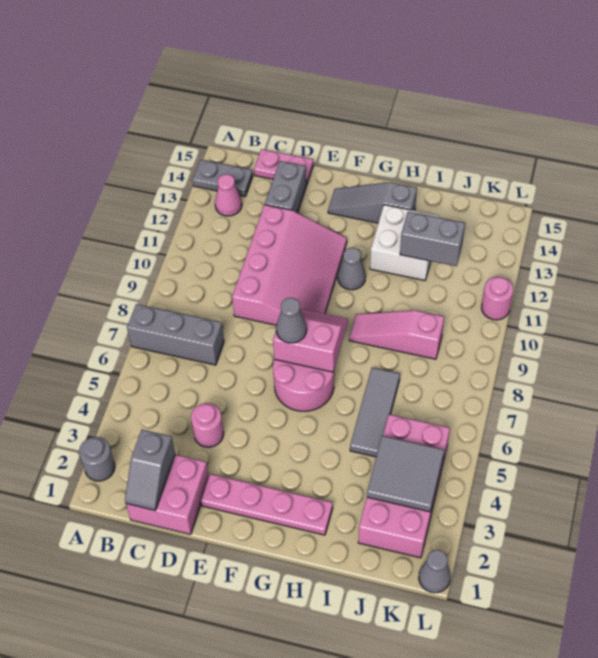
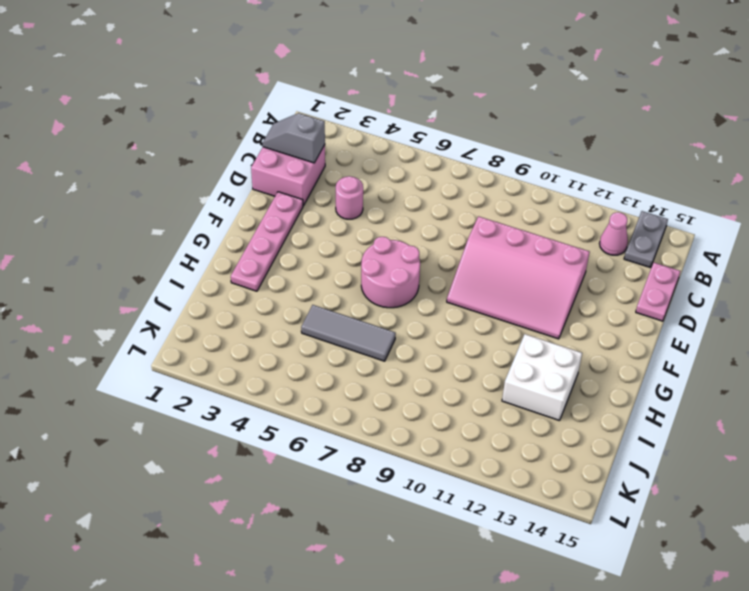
none -> grey round brick A2 level 1
none -> grey brick A7:C7 level 1
none -> grey brick D13:D14 level 1

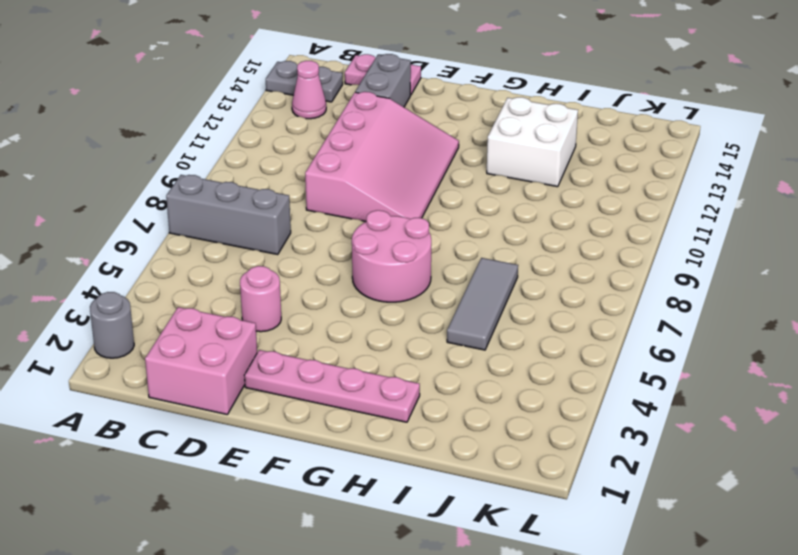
none -> grey slope F14:H14 level 1 top H
none -> grey cone G11 level 1
none -> pink slope H9:J9 level 1 top J

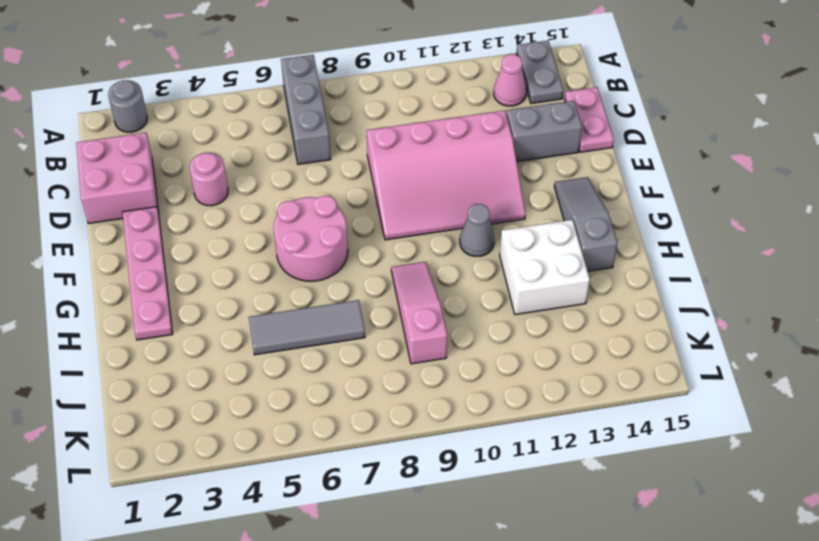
none -> pink brick J2:K5 level 1
none -> grey cone L1 level 1
none -> pink round brick L11 level 1

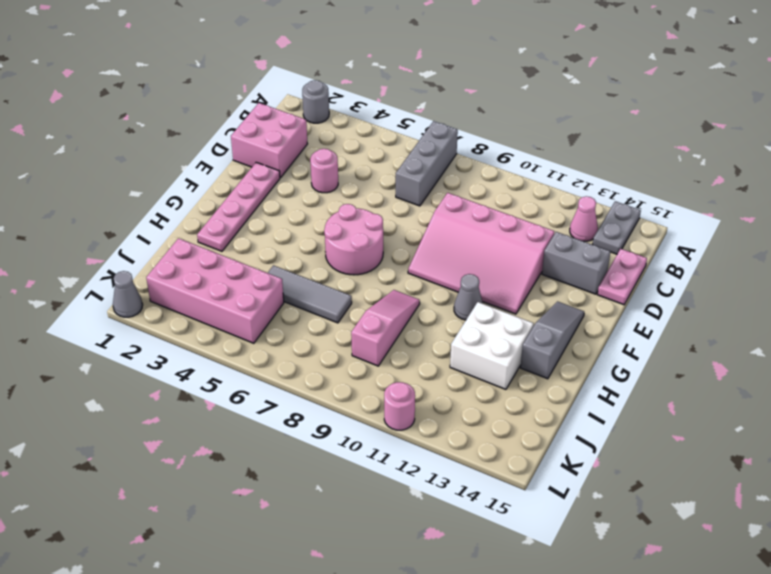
none -> grey slope C1:C2 level 2 top 2
none -> pink slope F7:G8 level 2 top 7
none -> grey brick I12:J12 level 2

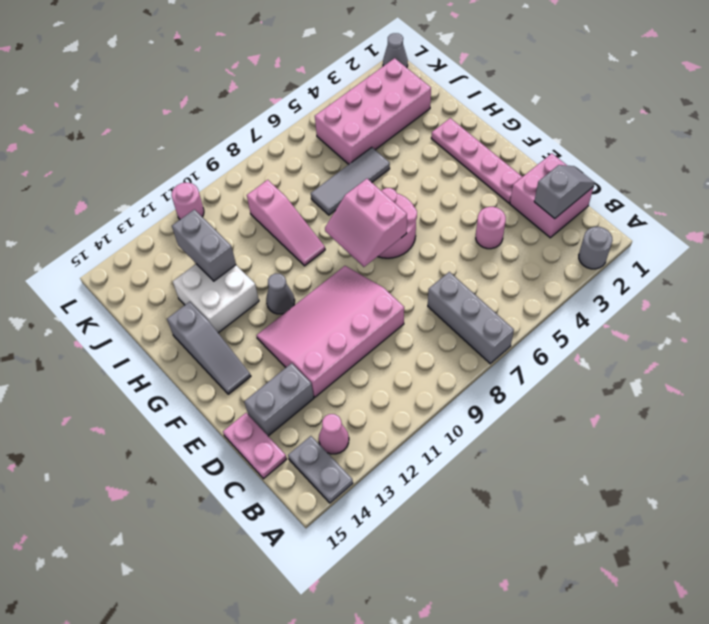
none -> grey tile J3:K4 level 2
none -> grey cone F7 level 3

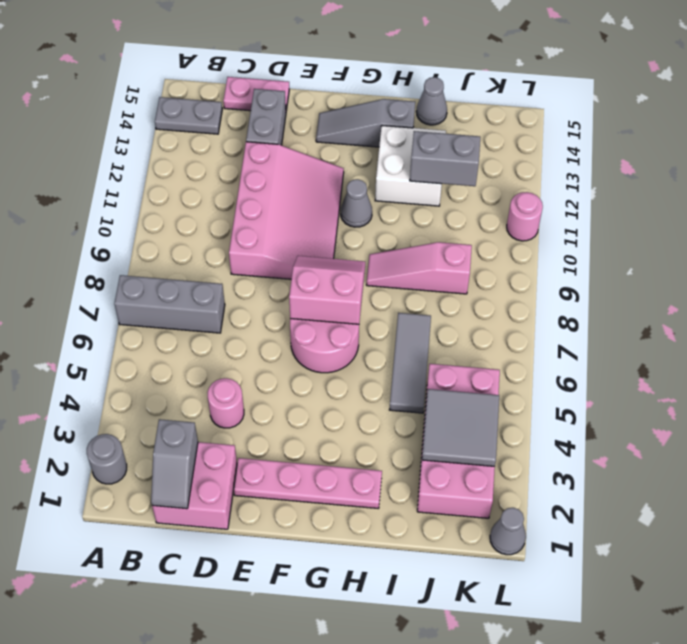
grey cone I15 level 1 -> grey cone F7 level 3
none -> pink cone B13 level 1

